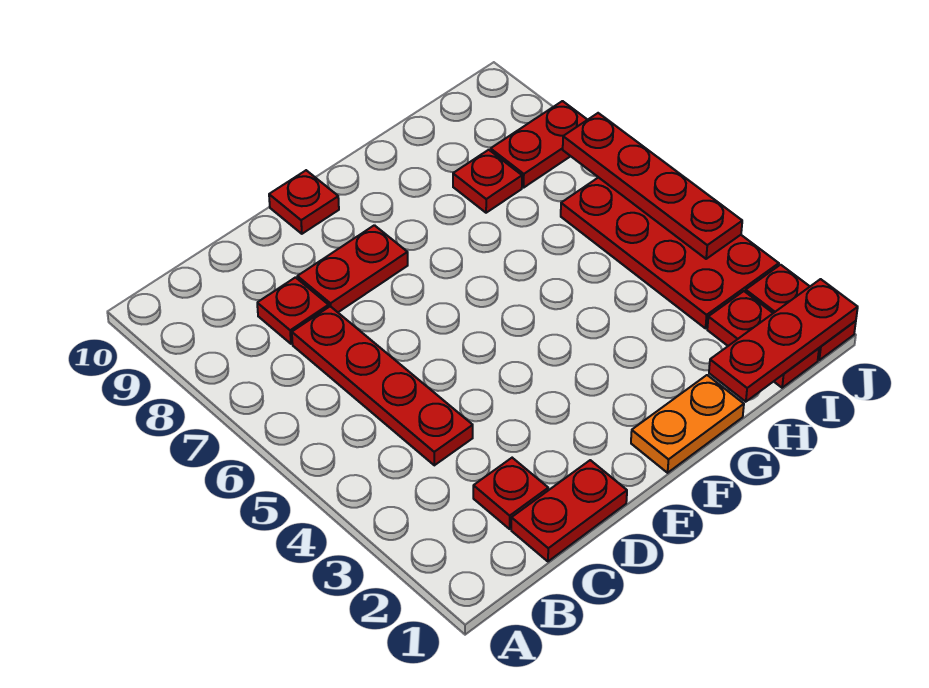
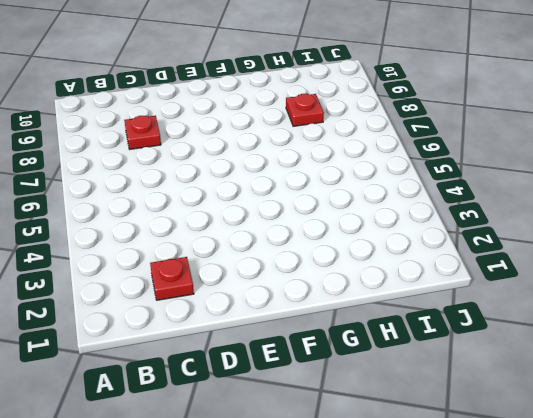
none -> red plate C1:D1 level 1
none -> red plate C4:C7 level 1
none -> red plate D8:E8 level 1

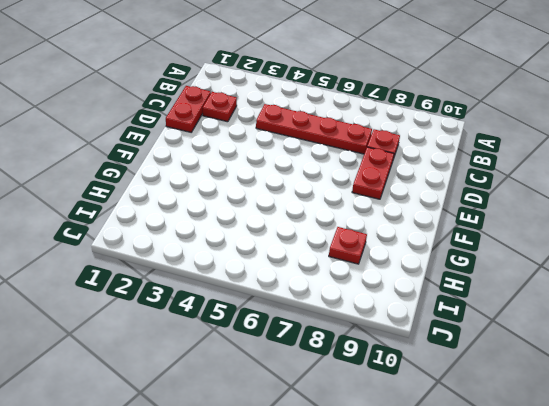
none -> red plate E10 level 1
none -> orange plate F1:G1 level 1
none -> red plate I1:I2 level 1

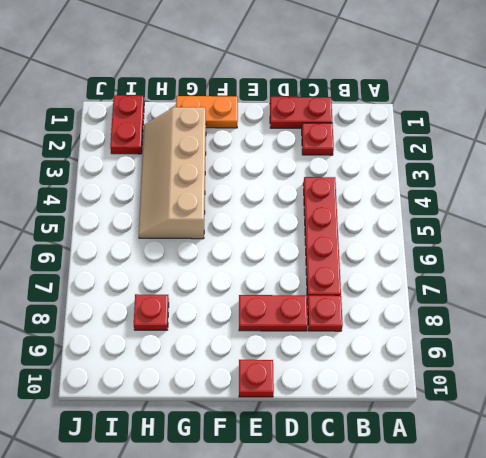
tan slope G2:H5 level 1 top G -> none
none -> red plate I3:J6 level 1
none -> red plate I8:J8 level 1
none -> red plate J1:J2 level 1

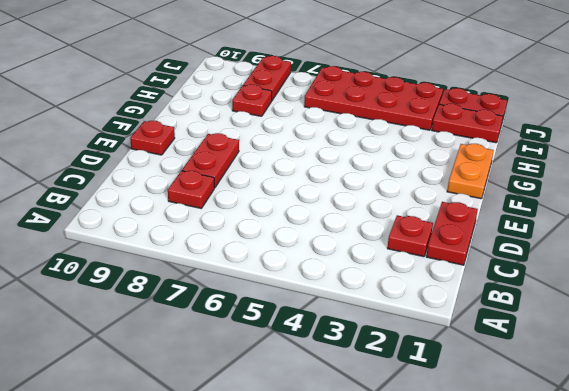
none -> red plate C4:C7 level 1
none -> red plate H1:J1 level 2
none -> red plate J4:J7 level 2

